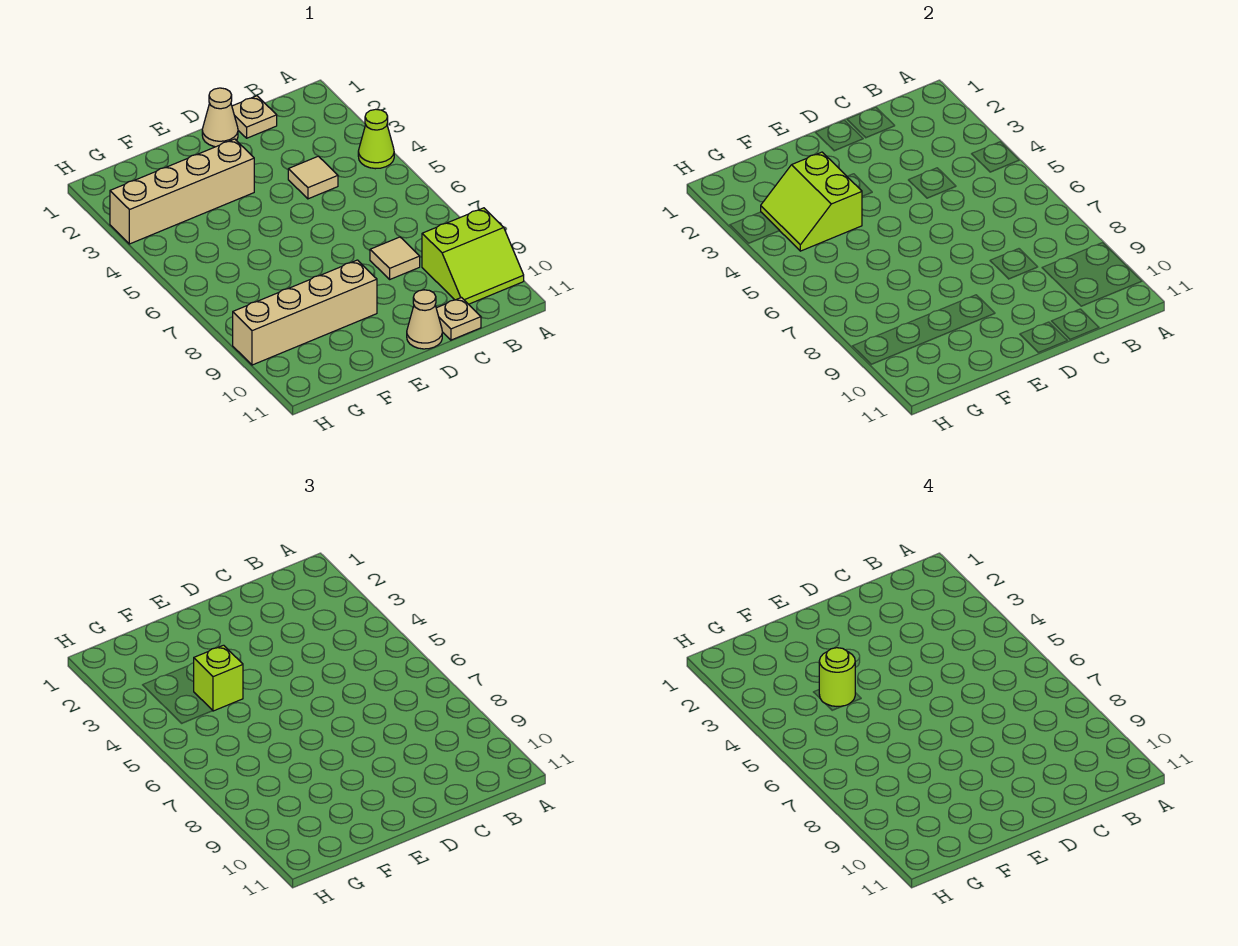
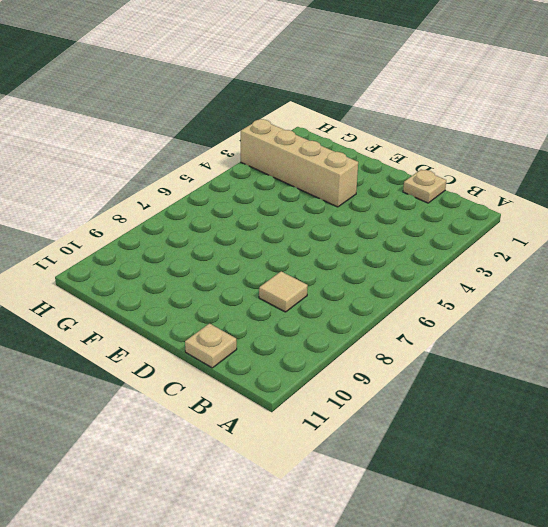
none -> lime cone A4 level 1
none -> lime slope A9:B10 level 1 top 9
none -> tan tile C4 level 1

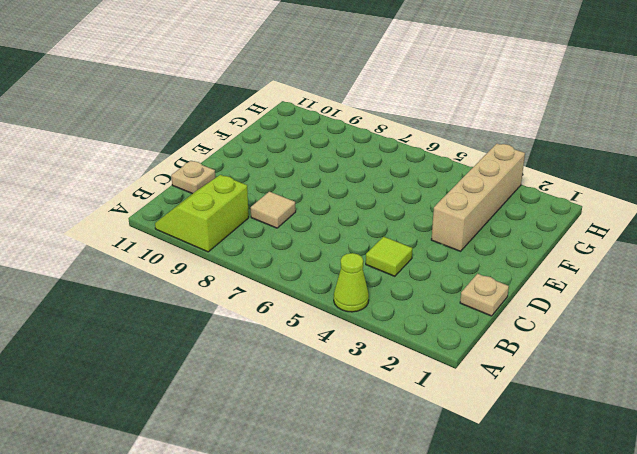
lime tile C4 level 1 -> tan tile C4 level 1
none -> tan cone D1 level 1
none -> tan cone D11 level 1
none -> tan brick E9:H9 level 1

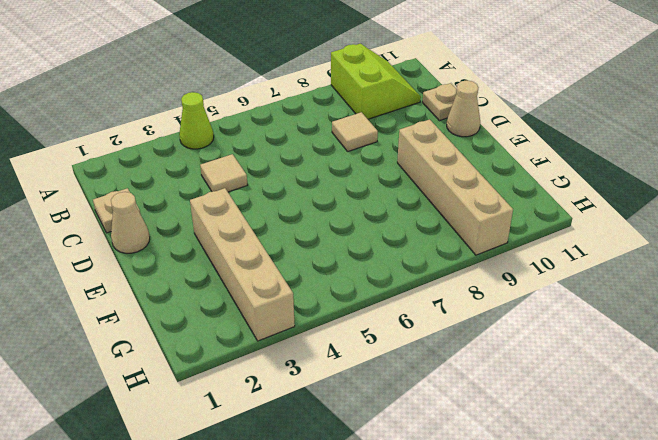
none -> lime slope F3:G4 level 2 top F
none -> lime brick F4 level 3
none -> lime round brick F4 level 4

